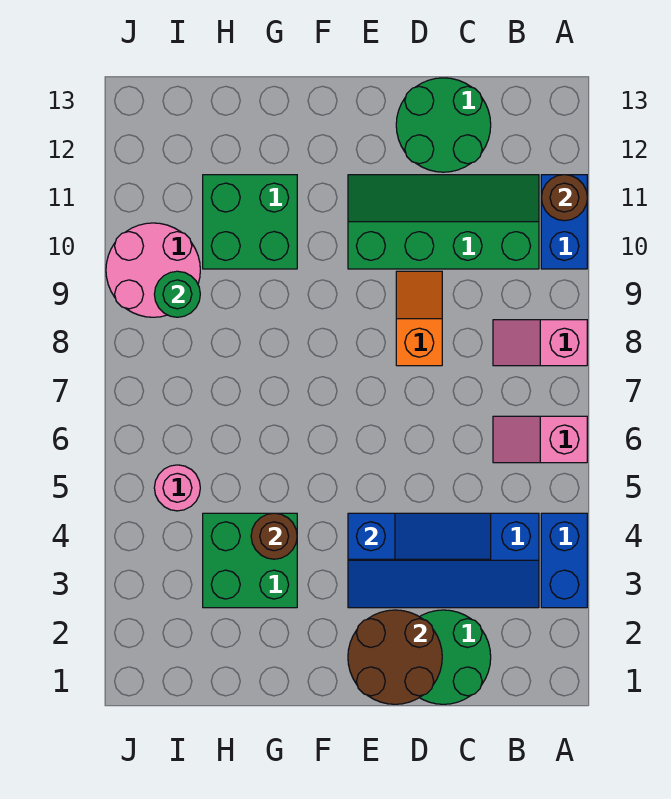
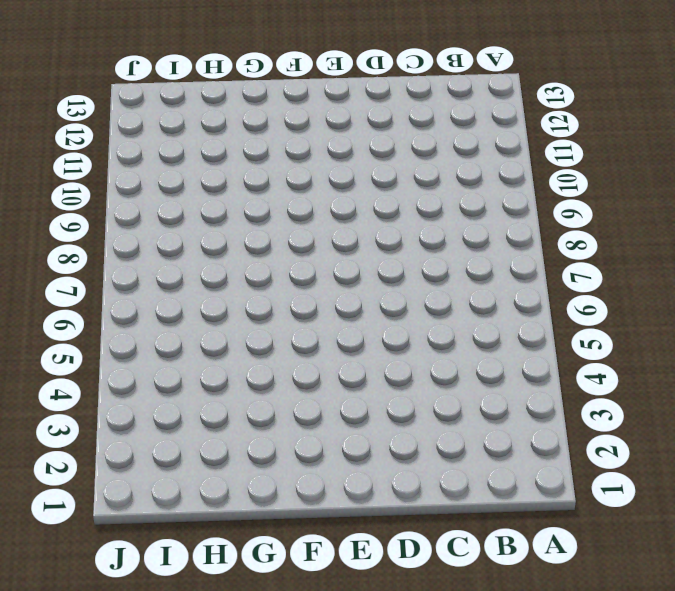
none -> blue brick A3:A4 level 1
none -> pink slope A6:B6 level 1 top A
none -> pink slope A8:B8 level 1 top A

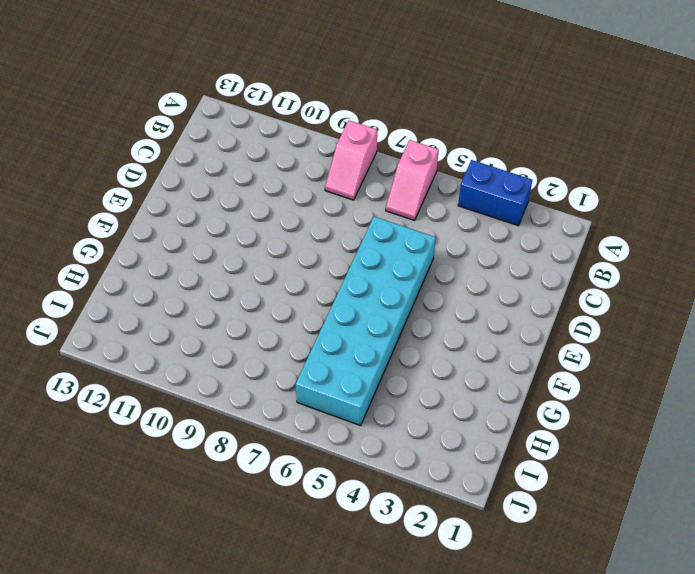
cyan brick D5:I6 level 1 -> pink round brick I5 level 1
none -> blue brick A10:A11 level 1
none -> blue slope B3:E4 level 1 top 4
none -> green slope B10:E11 level 1 top 10

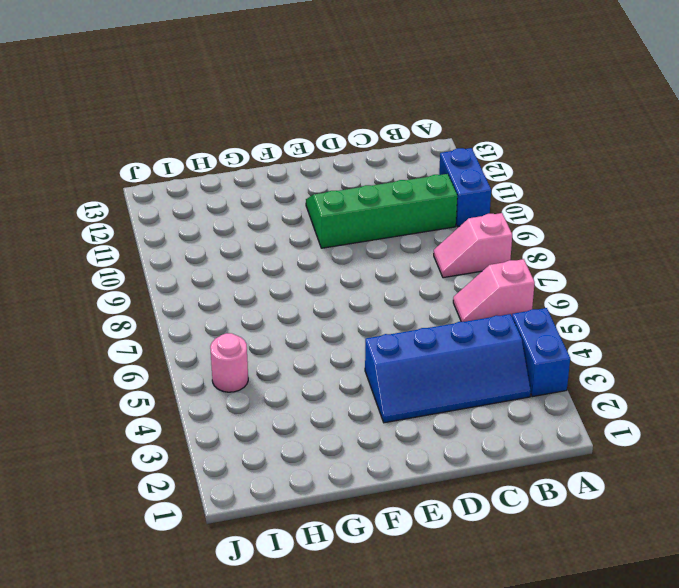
none -> green round brick C1:D2 level 1
none -> green round brick C12:D13 level 1
none -> orange slope D8:D9 level 1 top 8

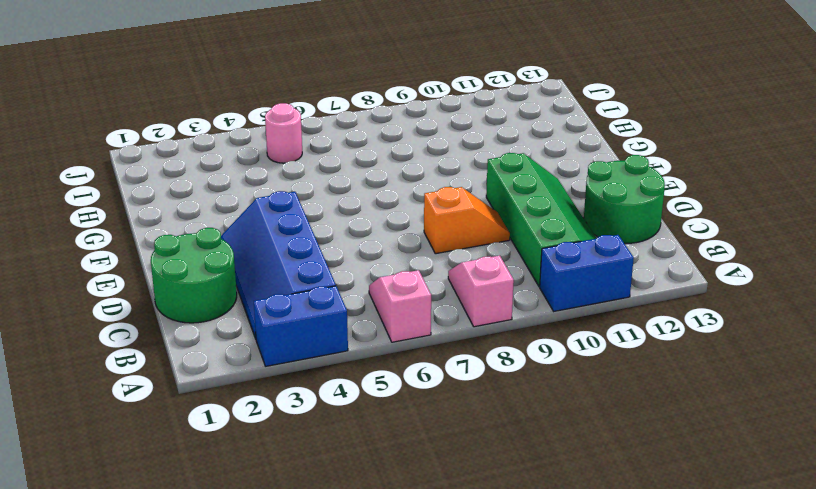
none -> green brick G3:H4 level 1
none -> green brick G10:H11 level 1
none -> pink round brick I9:J10 level 1

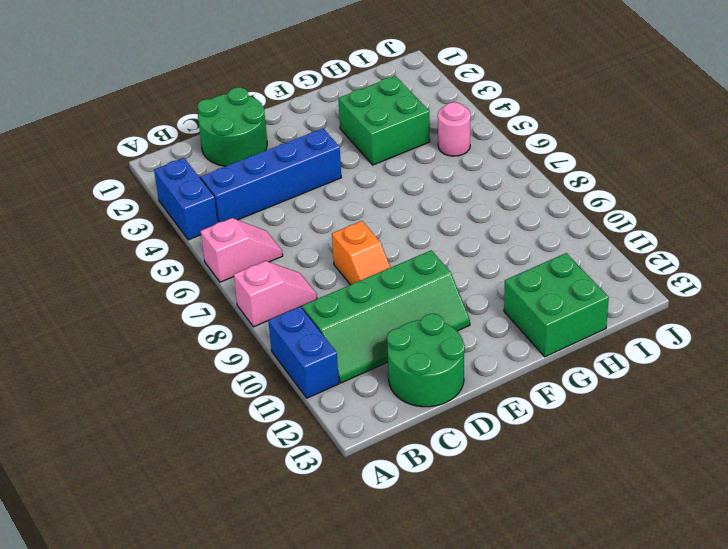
green brick G12:H13 level 1 -> green brick G10:H11 level 1
none -> pink round brick I9:J10 level 1
none -> brown round brick A11 level 2
none -> blue slope C4:E4 level 2 top E

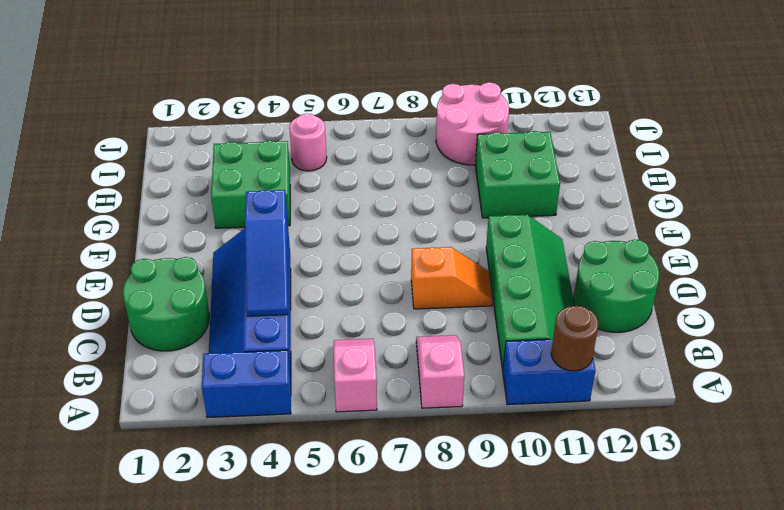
none -> brown round brick D1:E2 level 2
none -> brown round brick G4 level 2
none -> green round brick I9 level 2

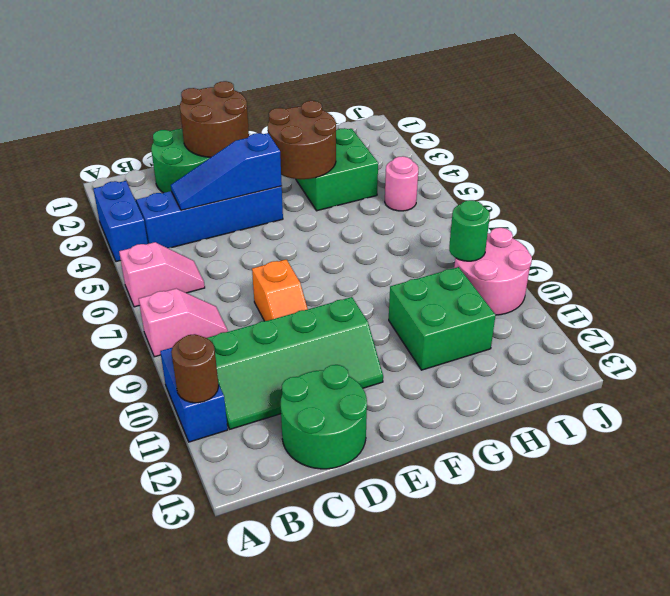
brown round brick F3:G4 level 2 -> brown round brick G4 level 2

